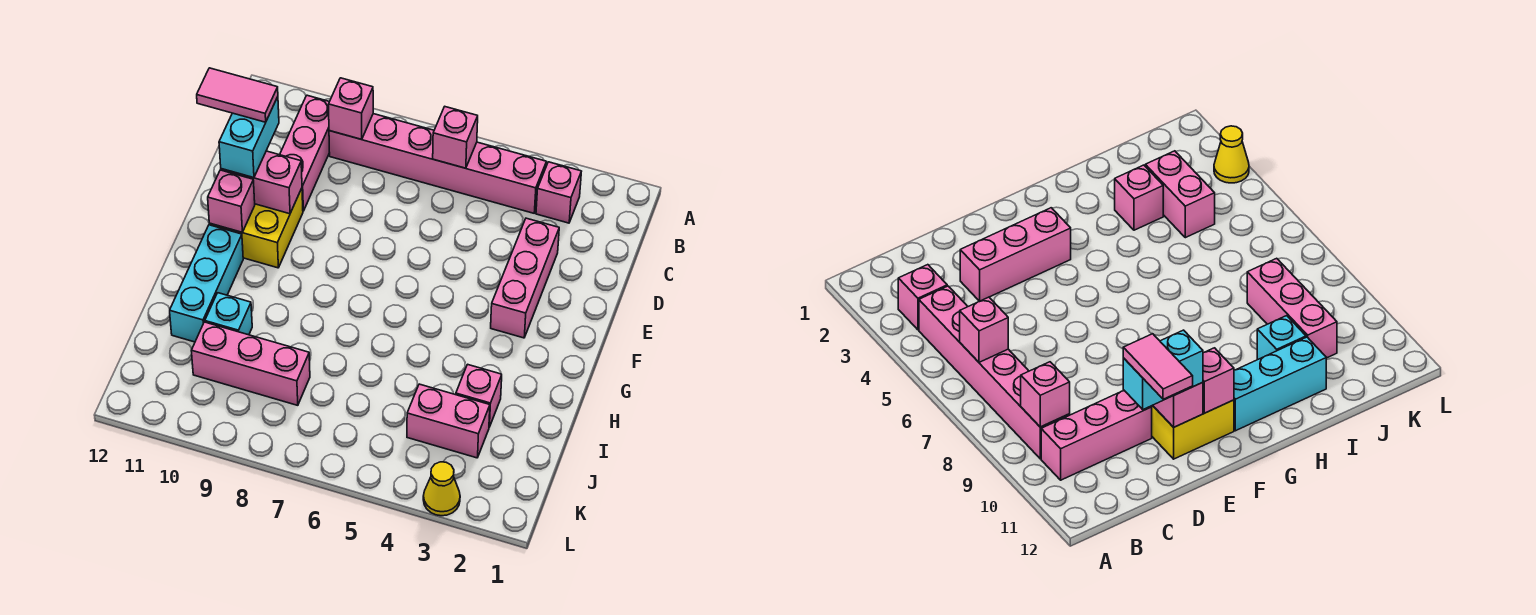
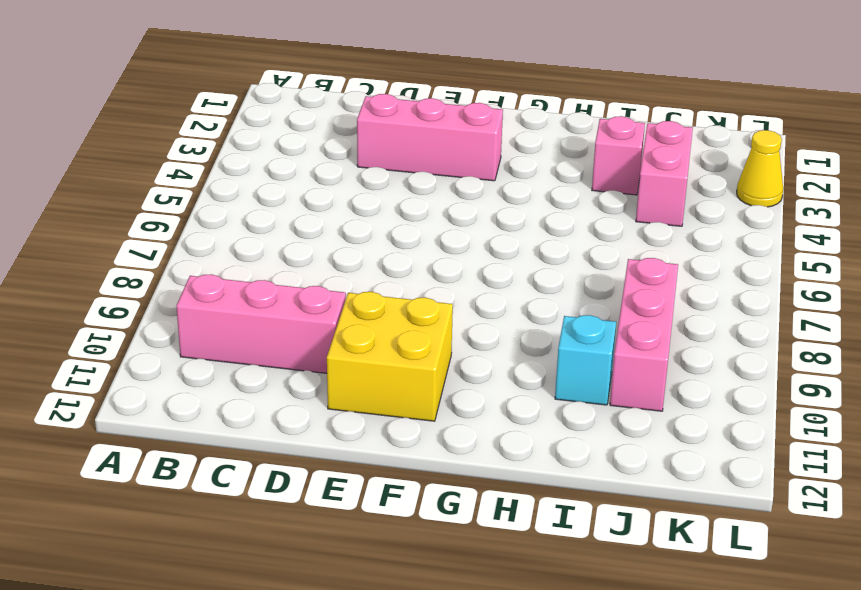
none -> pink brick B3 level 1
none -> pink brick B4:B9 level 1
none -> cyan brick G11:I11 level 1

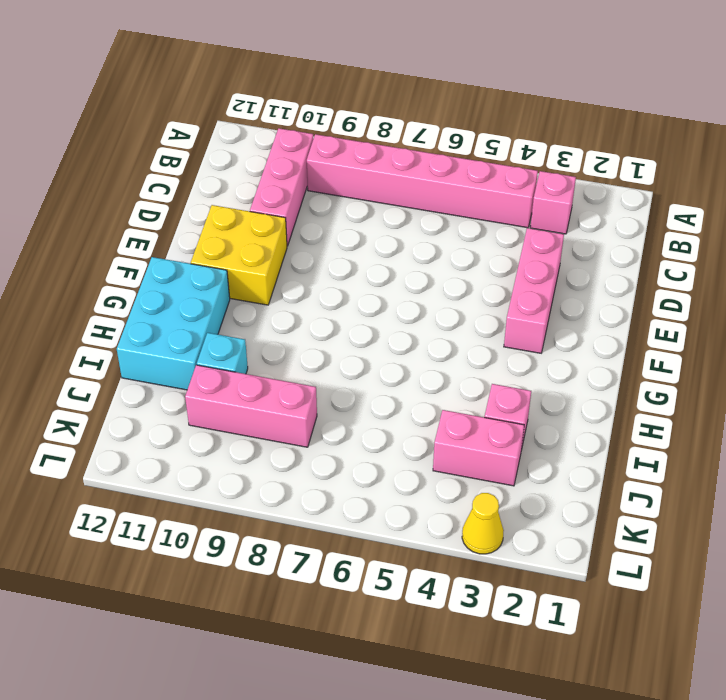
cyan brick G11:I12 level 1 -> cyan brick G11:I11 level 1
none -> pink brick B6 level 2
none -> pink brick B9 level 2
none -> pink brick E10:E11 level 2

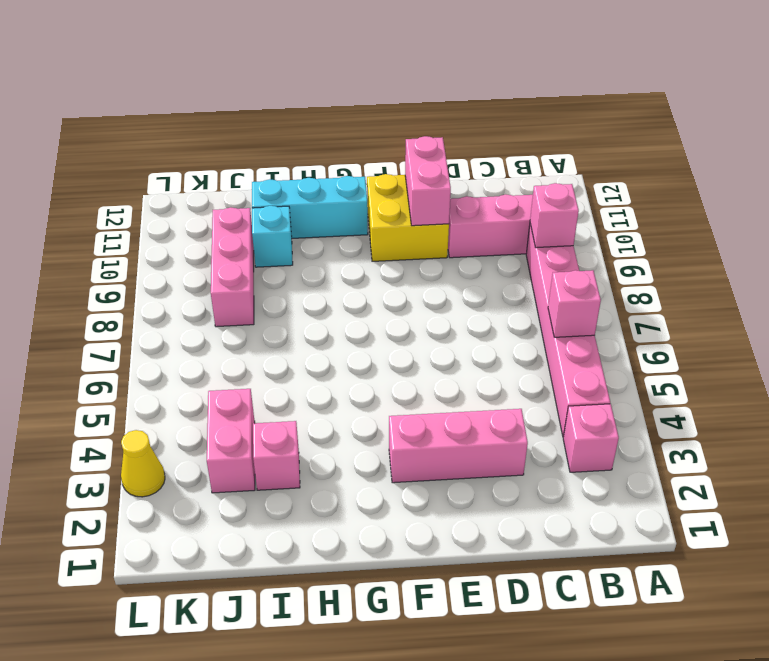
none -> pink brick F11 level 2
none -> cyan brick D11:E11 level 3
none -> pink tile D11:D12 level 4

